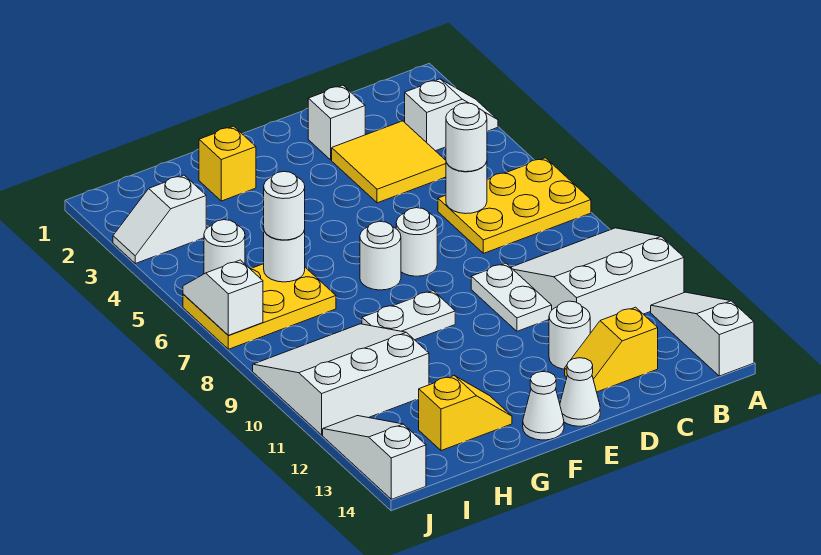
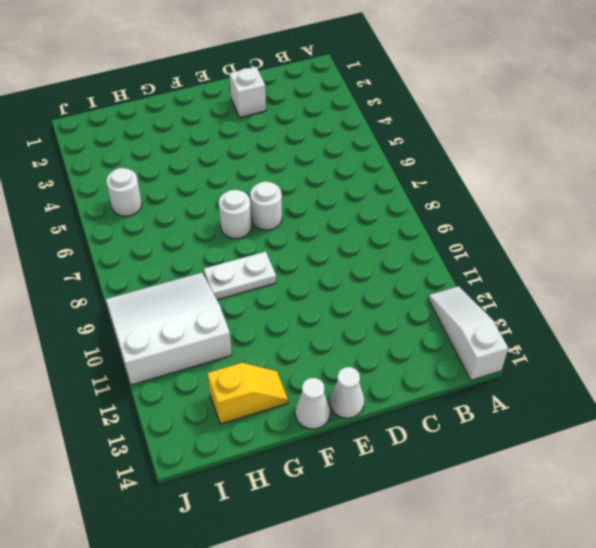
none -> white slope A3:B3 level 1 top B
none -> yellow plate A6:C7 level 1
none -> white slope A9:C11 level 1 top 11

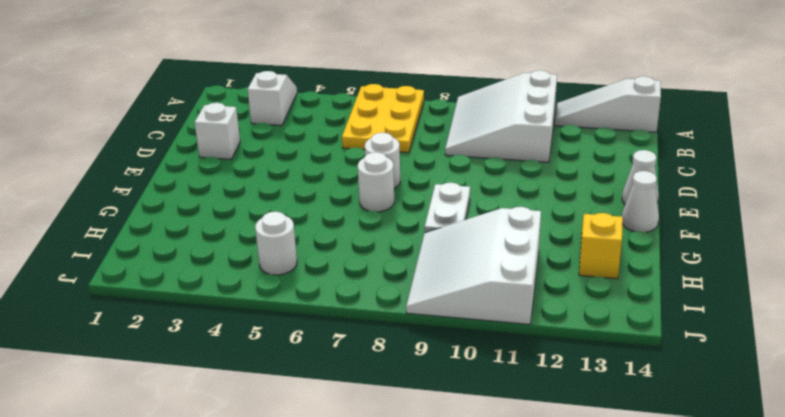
none -> yellow tile C3:D4 level 1
none -> yellow slope C13:D13 level 1 top C
none -> white plate D9:D10 level 1

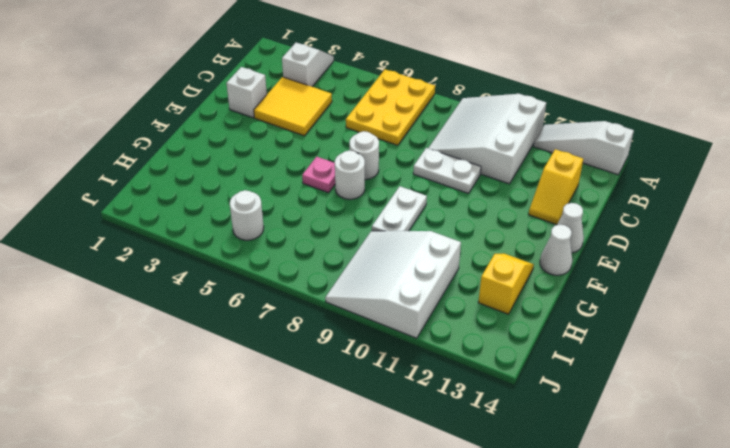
pink plate F6 level 1 -> none
none -> white round brick D12 level 1
none -> yellow brick G2 level 1
none -> yellow plate H6:J7 level 1

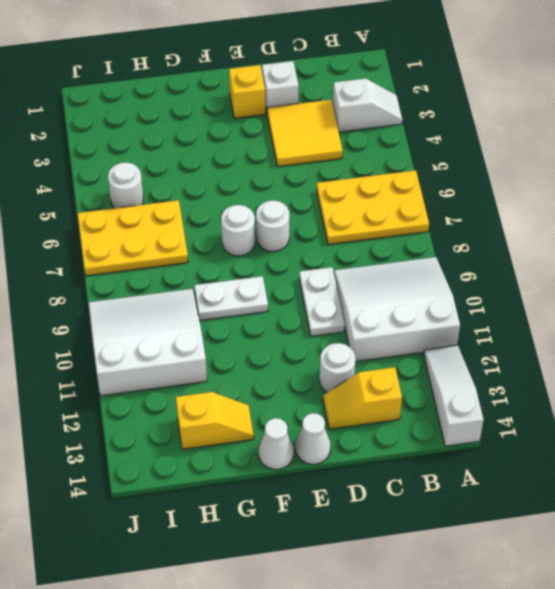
yellow brick E2 level 1 -> yellow brick G2 level 1
none -> white slope I3:J3 level 1 top I
none -> white slope J12:J14 level 1 top 14
none -> white round brick C6 level 2

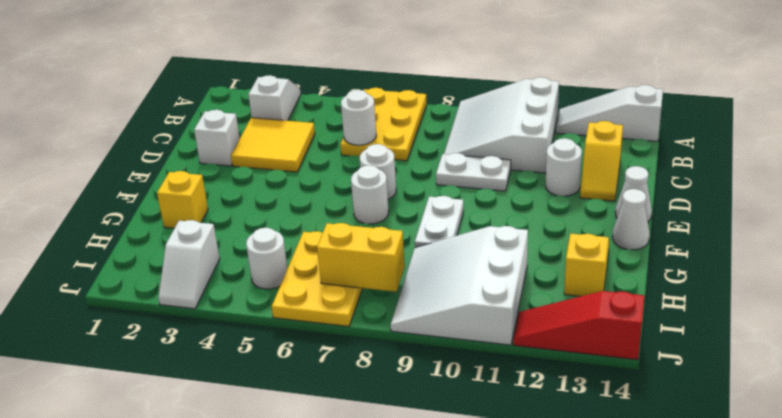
yellow brick I7:I8 level 2 -> none
red slope J12:J14 level 1 top 14 -> white slope J12:J14 level 1 top 14
none -> white round brick H6 level 2
none -> white slope J6:J7 level 2 top 7
none -> white round brick C6 level 3

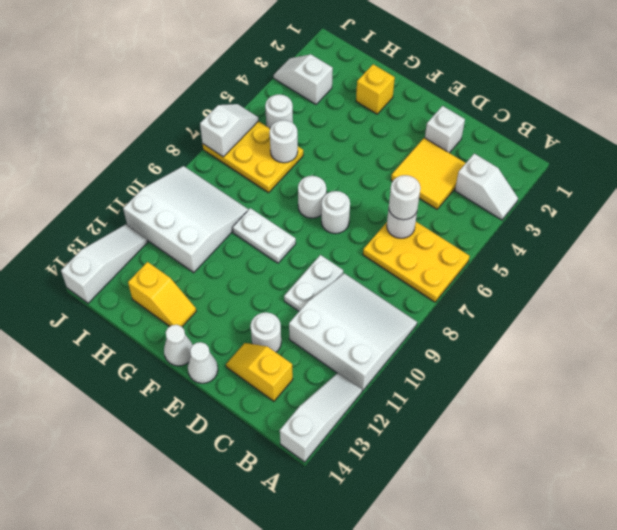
none -> white round brick H6 level 3

